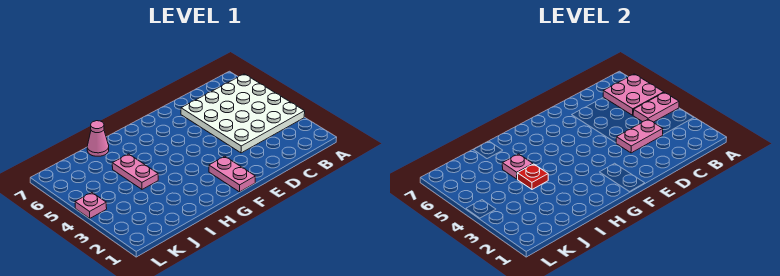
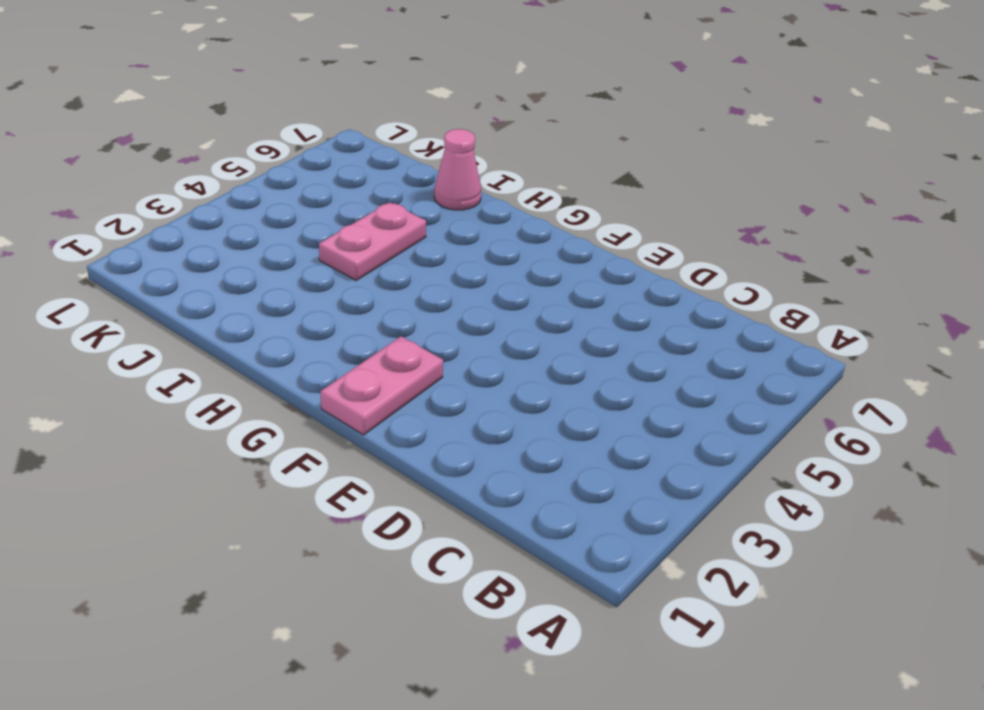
none -> white plate A3:D6 level 1
none -> pink plate L4 level 1

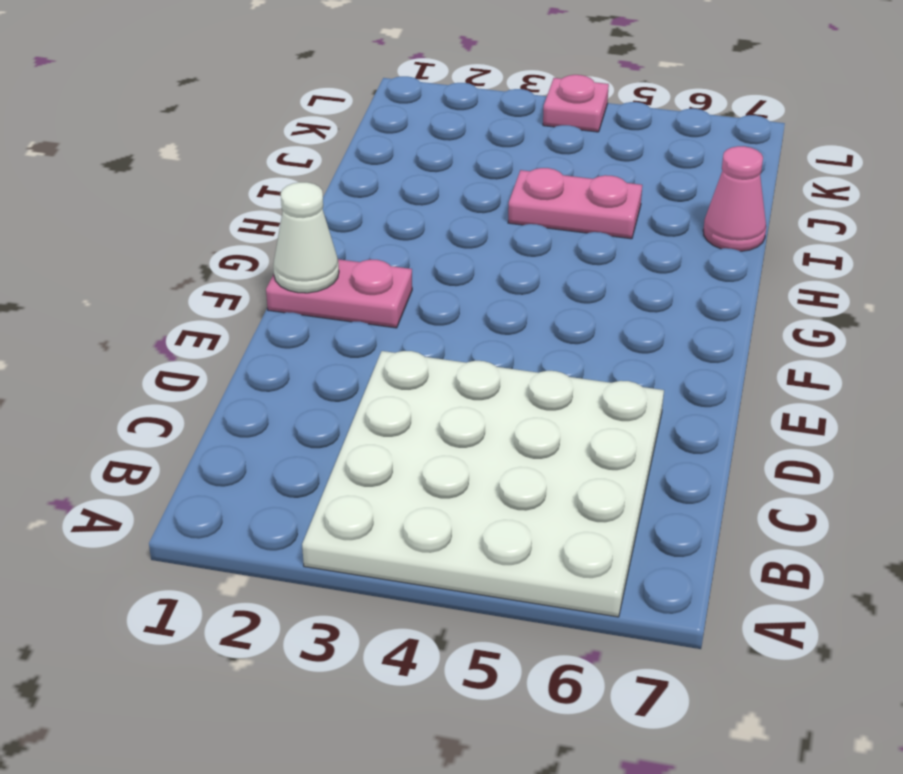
white cone F1 level 2 -> none
none -> pink plate A4:B4 level 2
none -> pink plate A5:B6 level 2

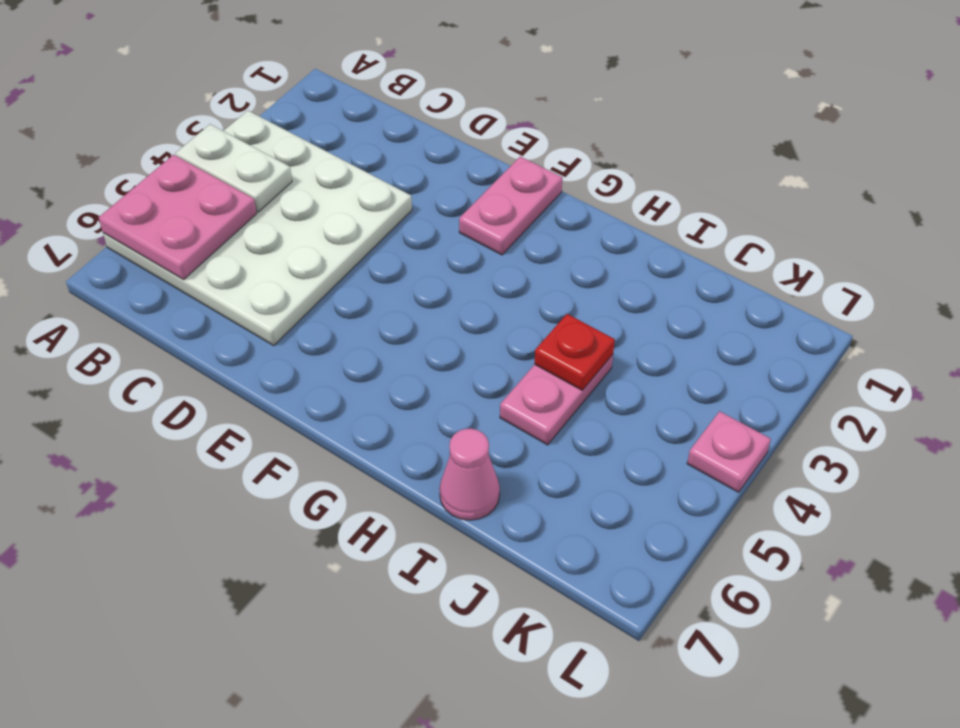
white plate A4:B4 level 2 -> pink plate A4:B4 level 2
none -> pink plate C3:D3 level 2
none -> pink plate I5 level 2

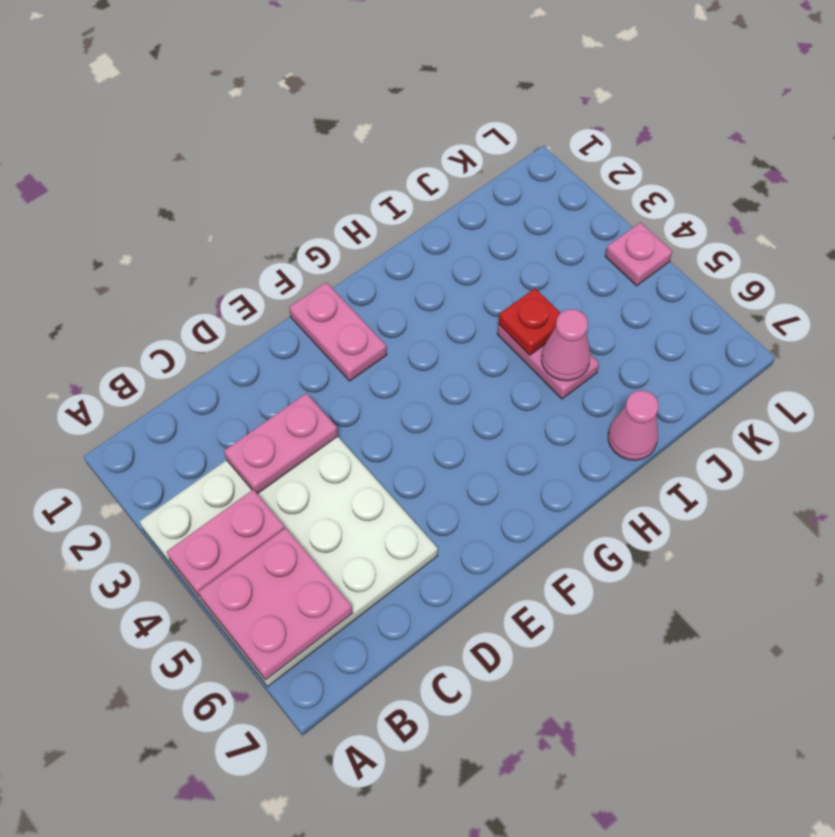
pink cone I5 level 2 -> pink plate I5 level 2

